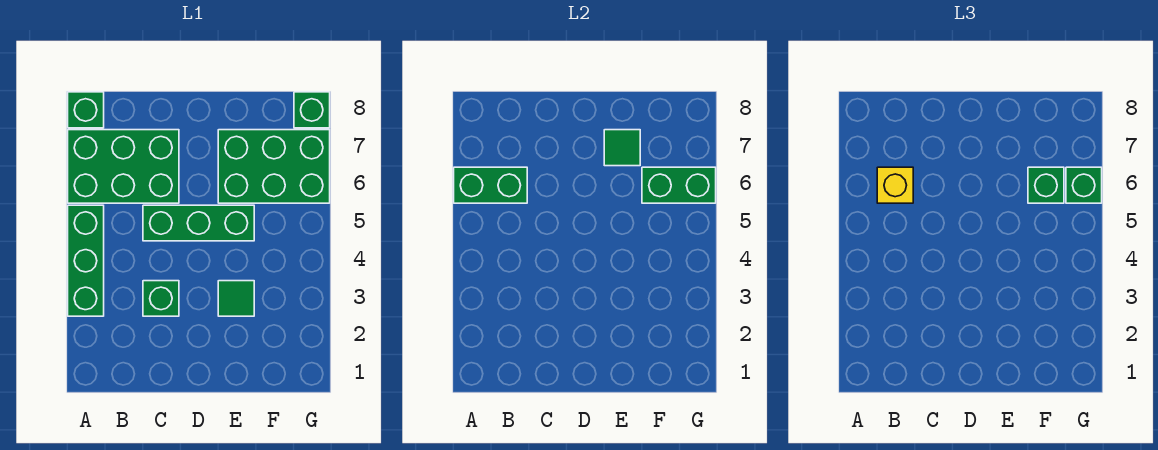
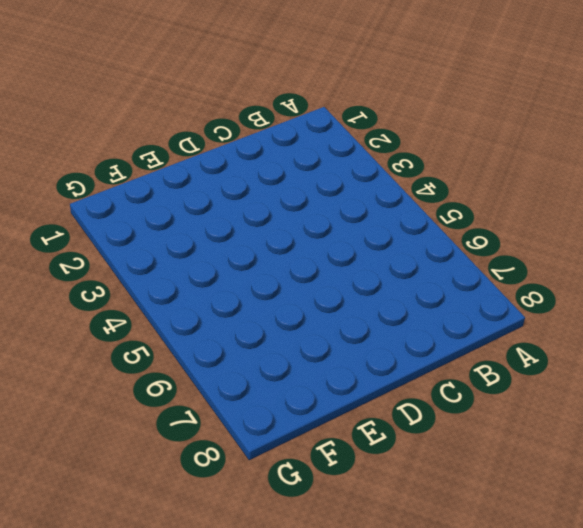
none -> green brick A3:A5 level 1
none -> green brick A6:C7 level 1
none -> green brick A8 level 1

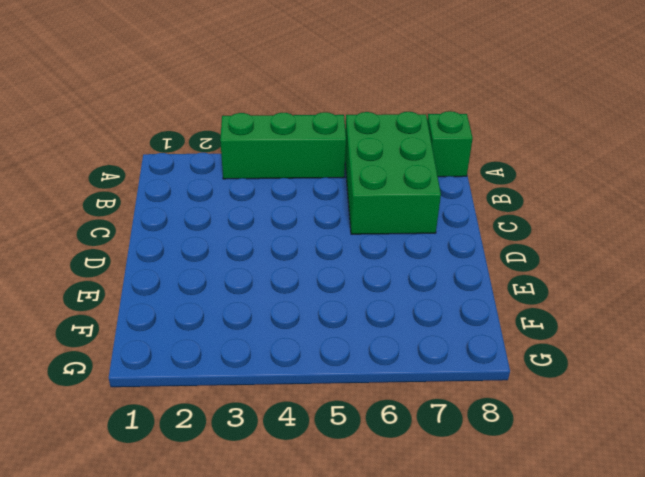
none -> green brick C3 level 1
none -> green brick C5:E5 level 1
none -> green tile E3 level 1

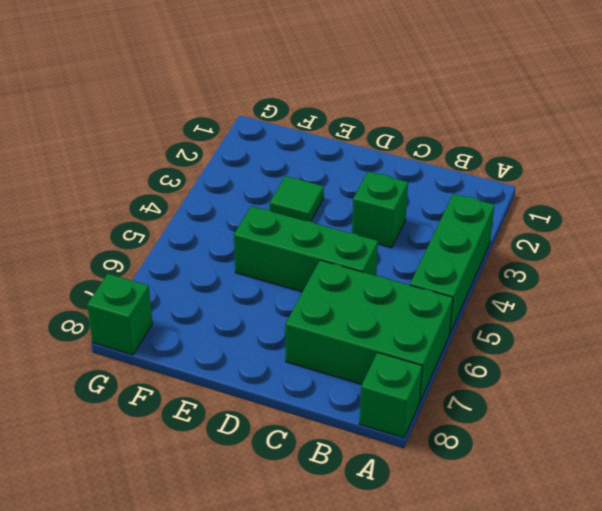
none -> green brick E6:G7 level 1
none -> green brick A6:B6 level 2
none -> green tile E7 level 2

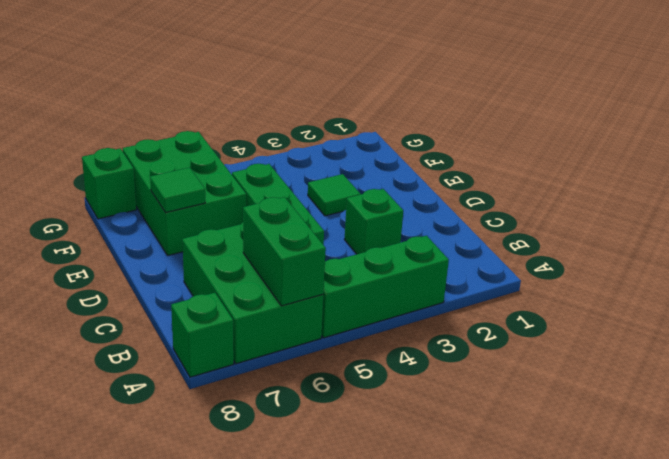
none -> green brick F6:G6 level 2
none -> yellow brick B6 level 3
none -> green brick F6 level 3

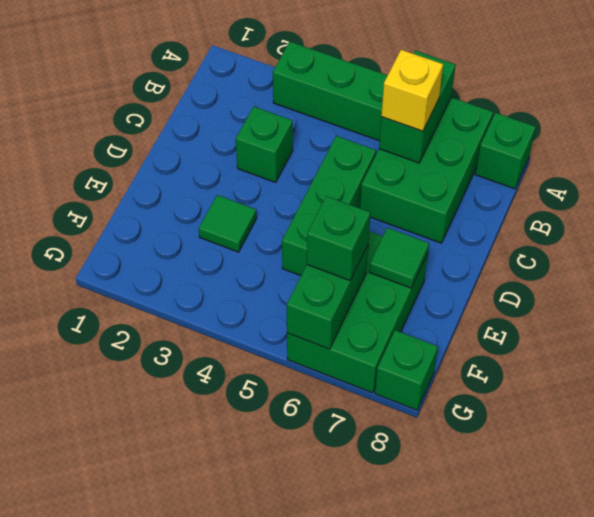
none -> green brick G6 level 3

